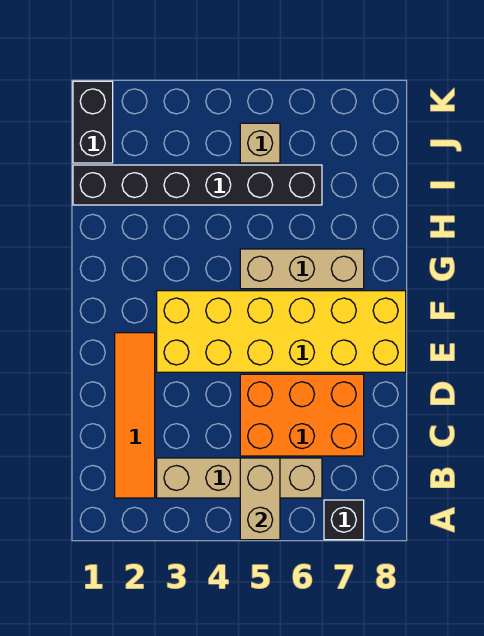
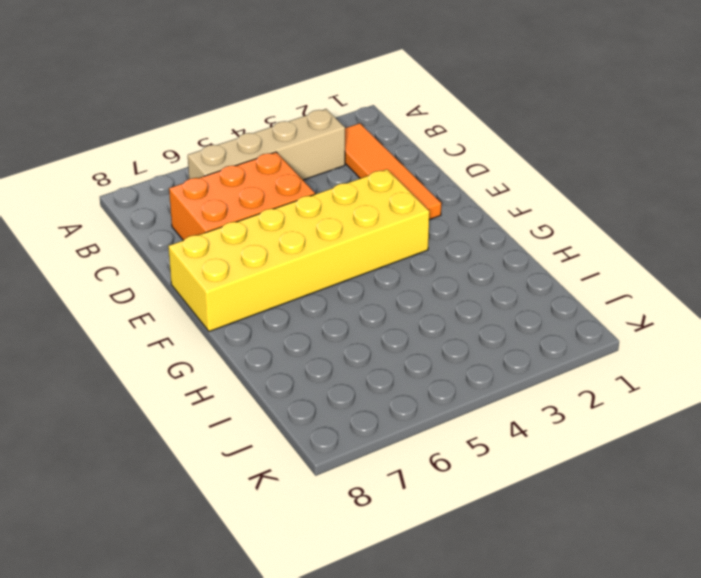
none -> black brick A7 level 1
none -> tan brick G5:G7 level 1

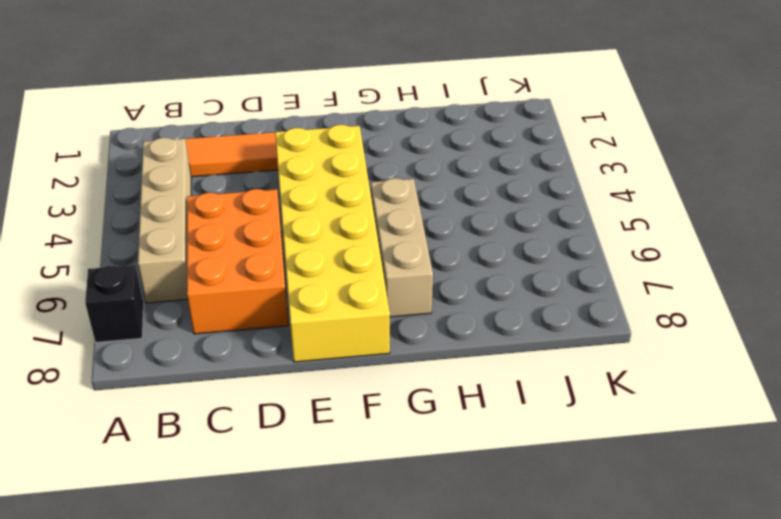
none -> black brick I1:I6 level 1
none -> black brick J1:K1 level 1

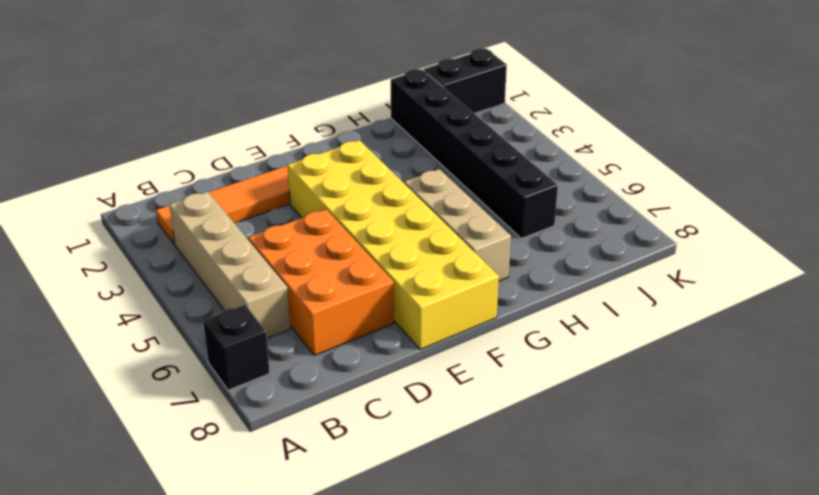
none -> tan brick J5 level 1
none -> tan brick A5:B5 level 2

